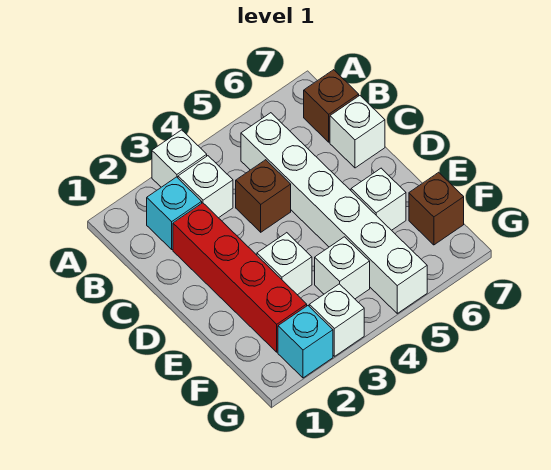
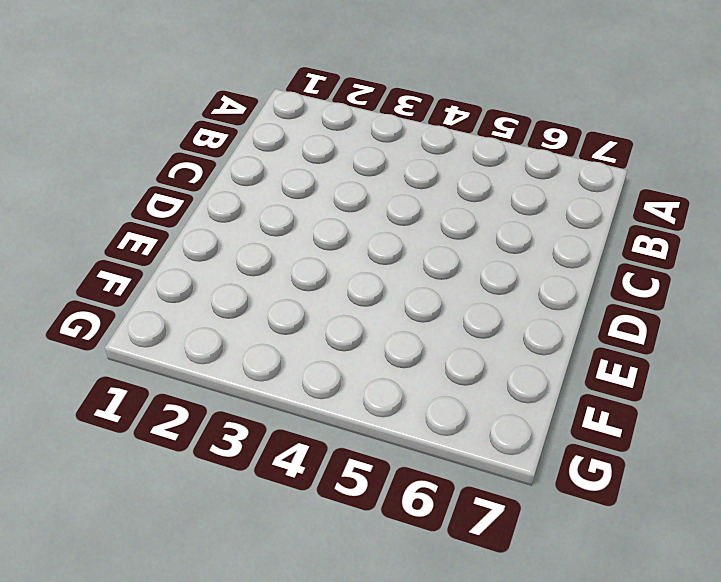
none -> white brick A3 level 1
none -> cyan brick B2 level 1
none -> white brick B3 level 1

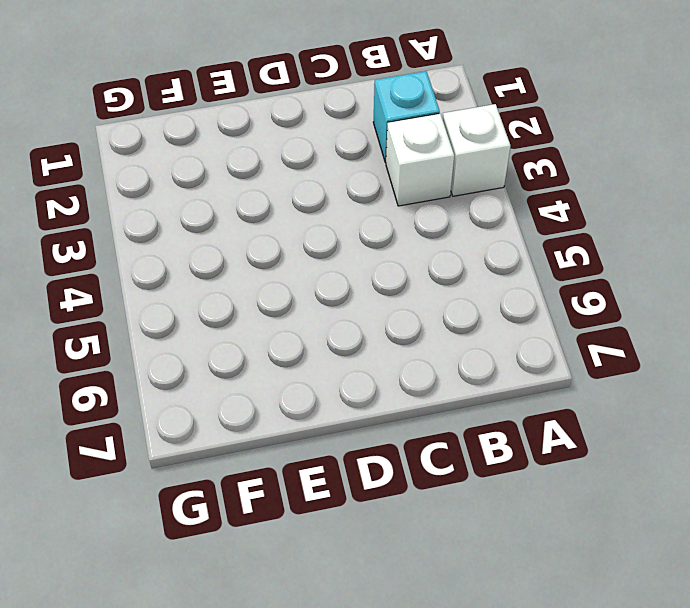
none -> white brick B5:G5 level 1
none -> brown brick B7 level 1
none -> red brick C2:F2 level 1

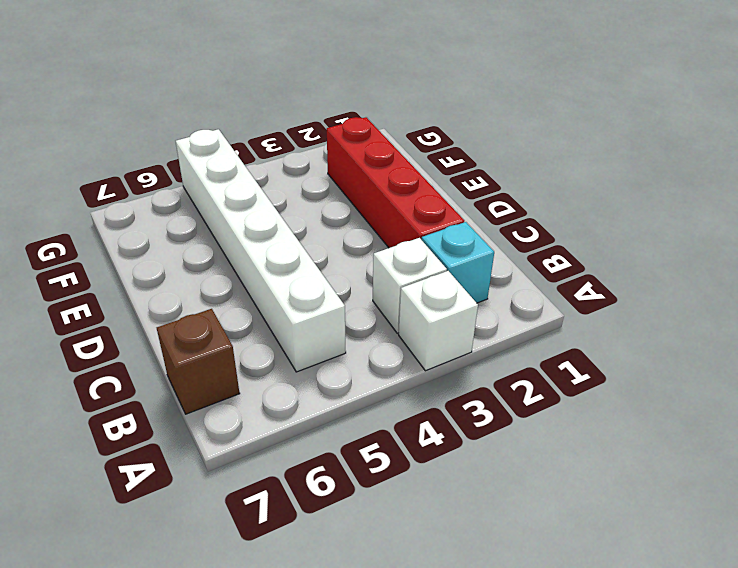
none -> brown brick C4 level 1
none -> white brick C7 level 1
none -> white brick E3 level 1

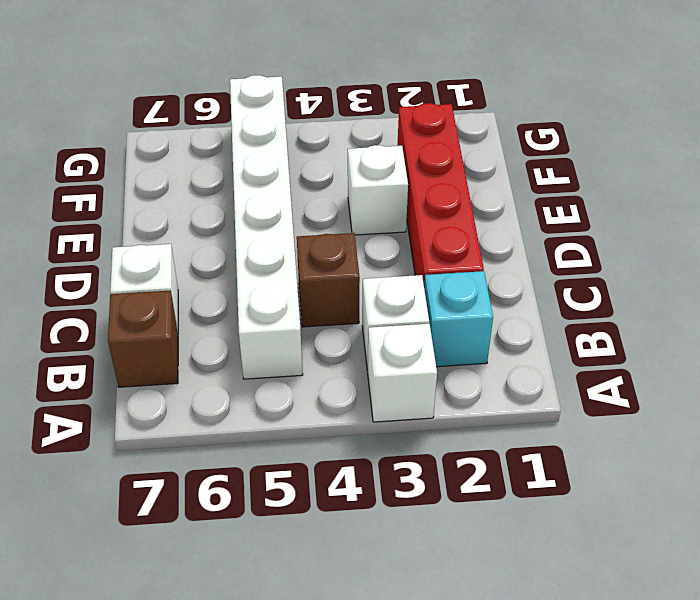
none -> white brick E6 level 1
none -> white brick F4 level 1
none -> brown brick F7 level 1

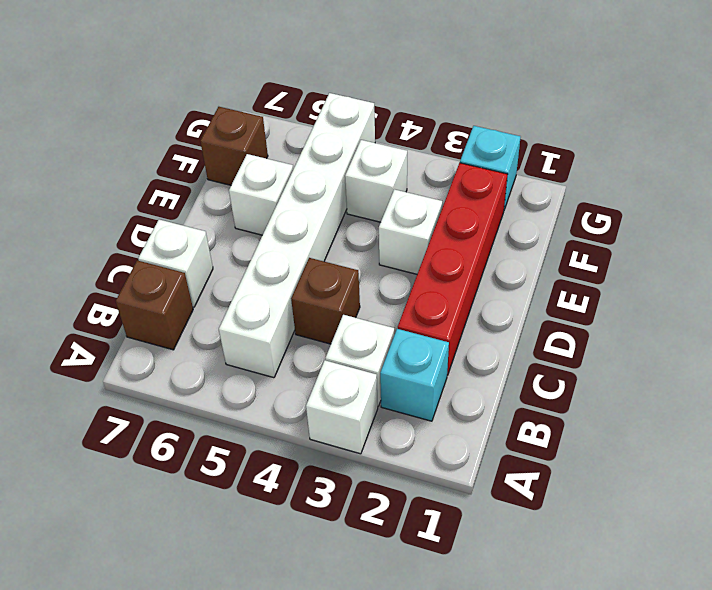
none -> white brick G3 level 1

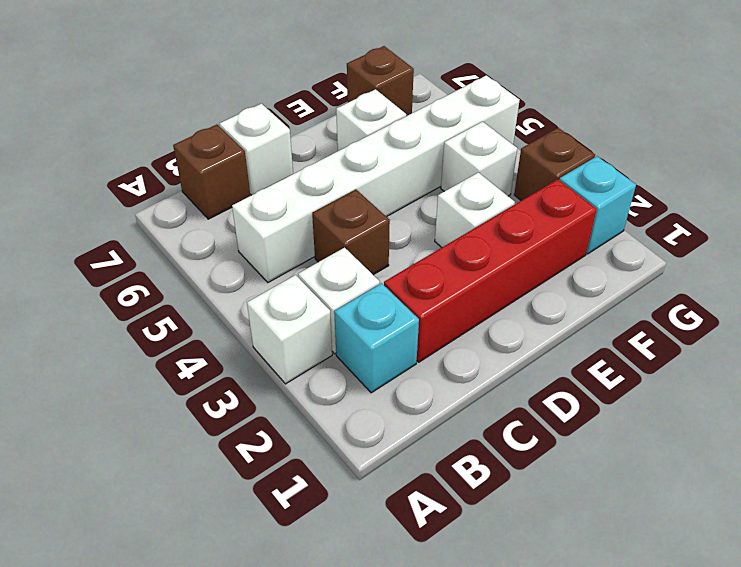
brown brick G3 level 1 -> white brick G3 level 1

